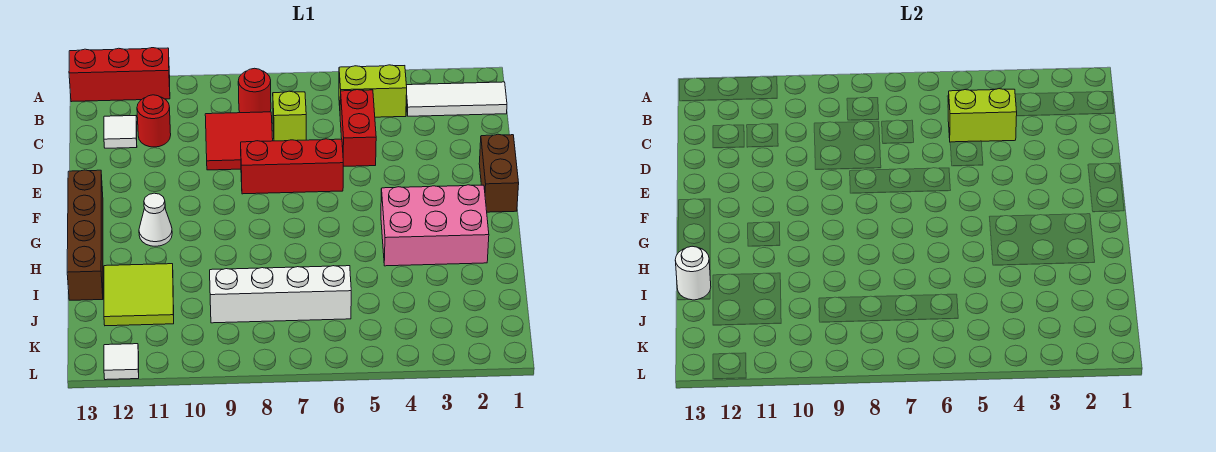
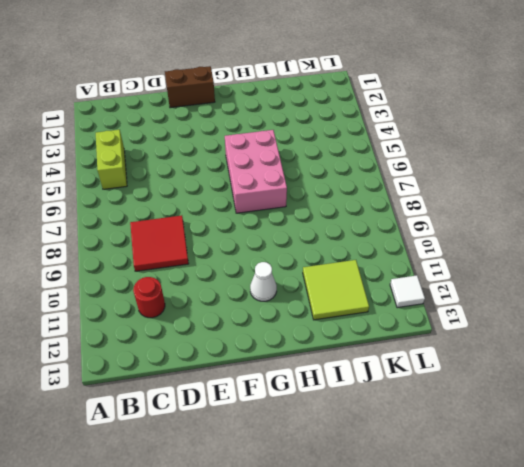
pink brick G5:H7 level 1 -> pink brick G2:H4 level 1
none -> red brick A11:A13 level 1
none -> white tile B1:B3 level 1
none -> red round brick B8 level 1

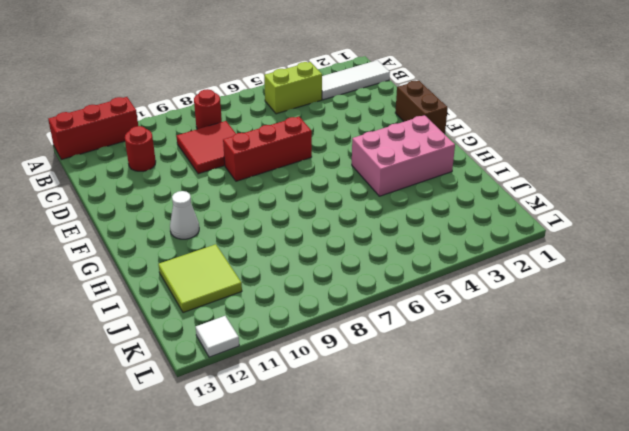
none -> red brick C5:D5 level 1
none -> lime brick C7 level 1
none -> white tile C12 level 1

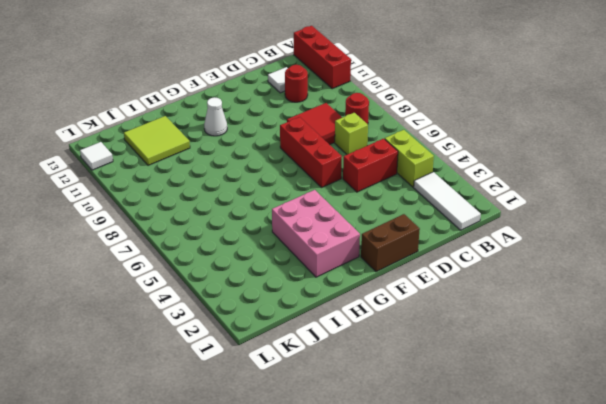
none -> brown brick F13:I13 level 1
none -> white brick J6:J9 level 1
none -> lime brick C4:C5 level 2

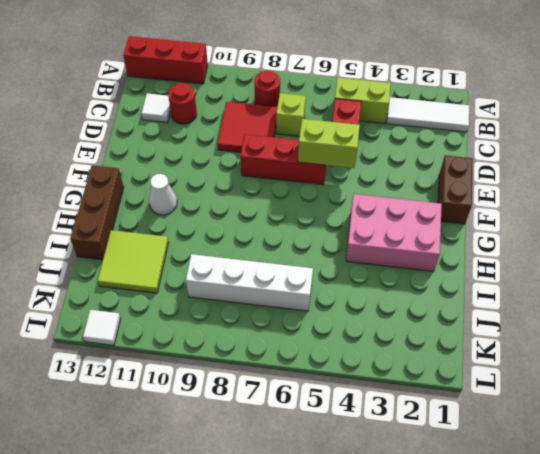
lime brick E5:E6 level 2 -> lime brick C4:C5 level 2
brown brick G13:I13 level 1 -> brown brick F13:I13 level 1
none -> white round brick I13 level 2

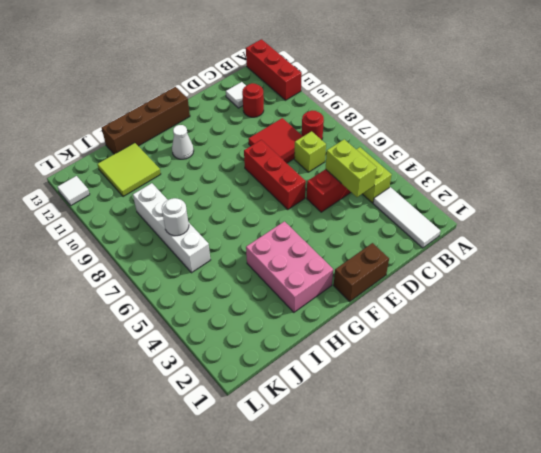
white round brick J7 level 2 -> white round brick I13 level 2

